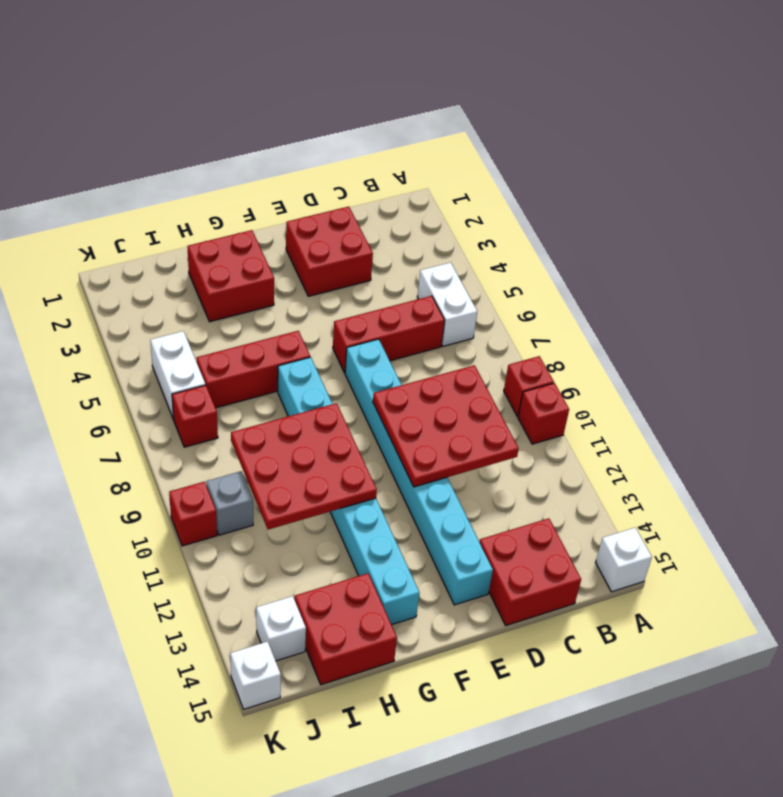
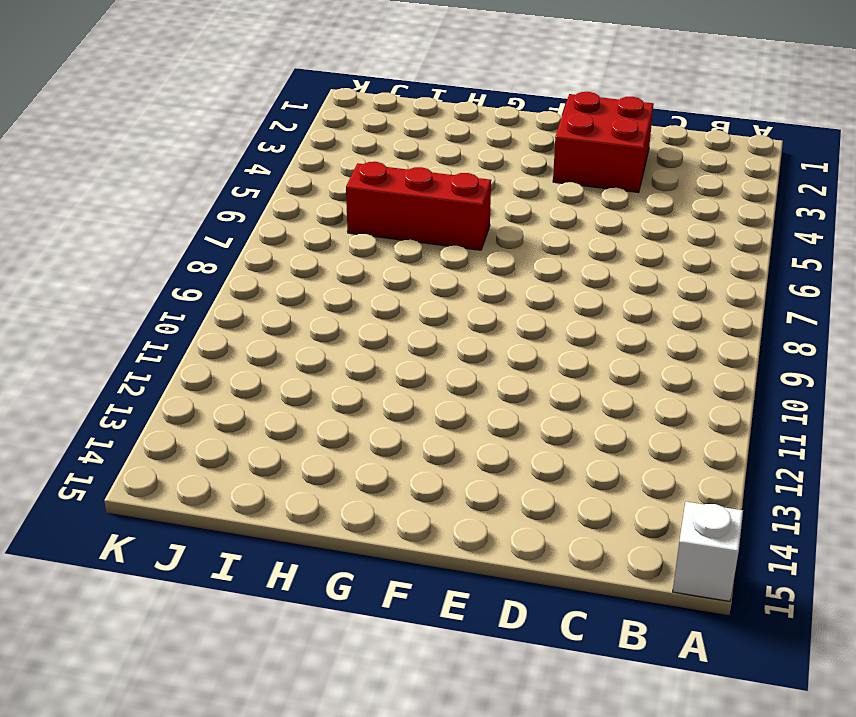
none -> red brick A9 level 1
none -> red brick A10 level 1
none -> white brick B5:B6 level 1

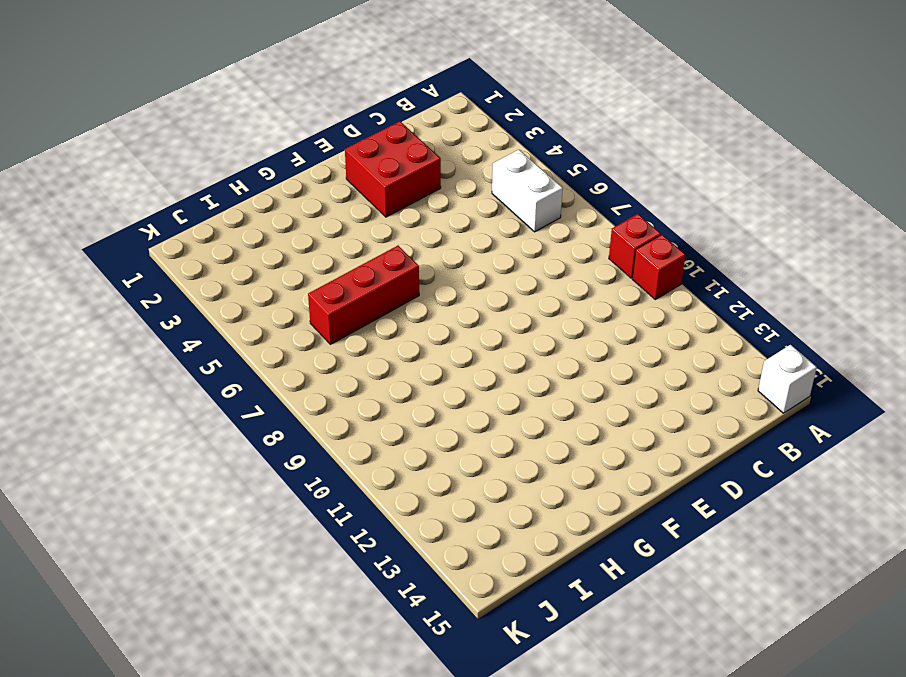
none -> red brick C6:E6 level 1
none -> red brick C14:D15 level 1
none -> cyan brick E7:E14 level 1

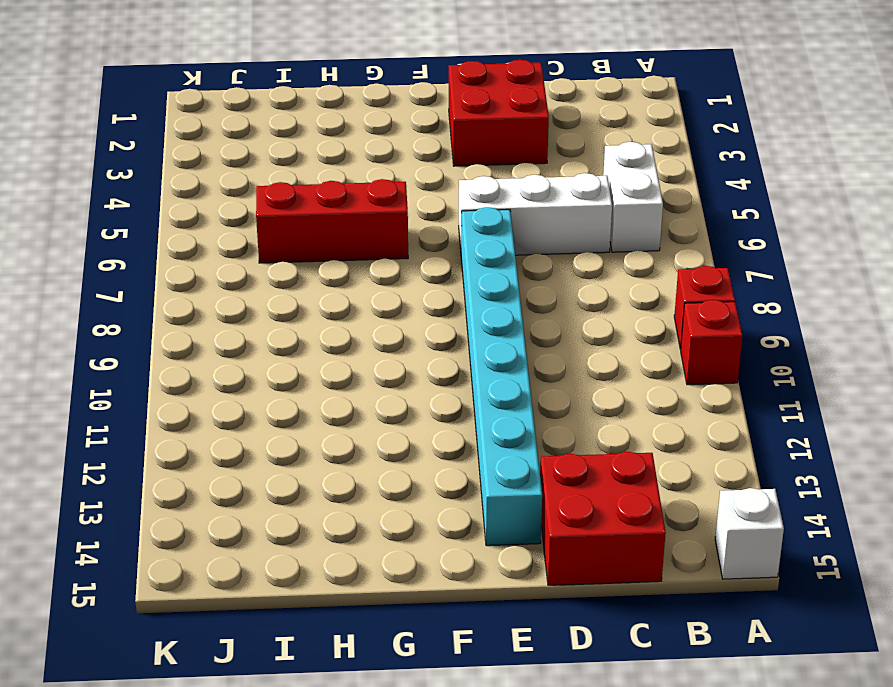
white brick C6:E6 level 1 -> red brick C6:E6 level 1
none -> red brick G2:H3 level 1
none -> cyan brick G7:G14 level 1
none -> red brick H14:I15 level 1

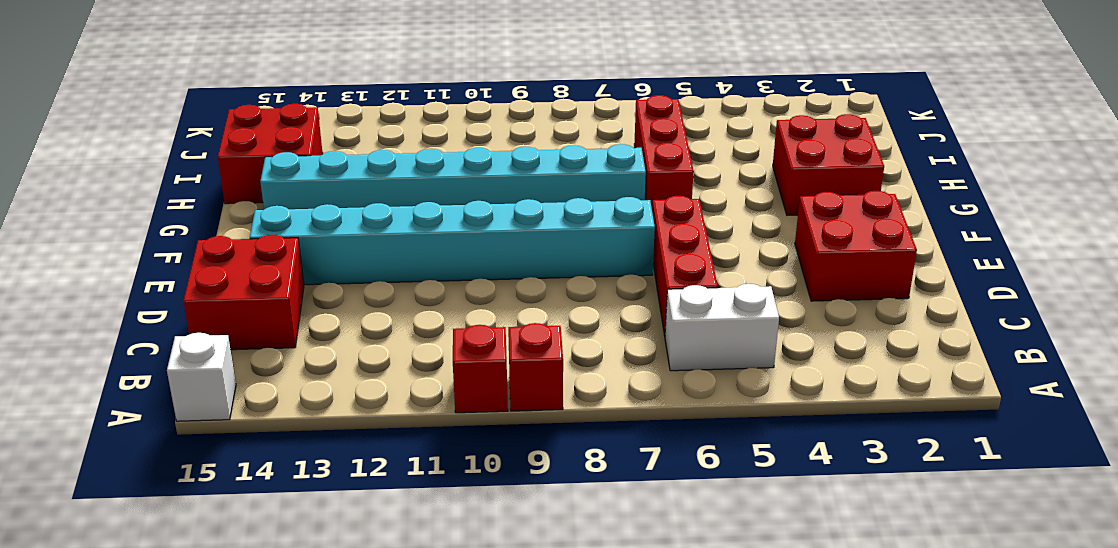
none -> white brick J5:J6 level 1
none -> red brick J7 level 1
none -> grey brick J10 level 1

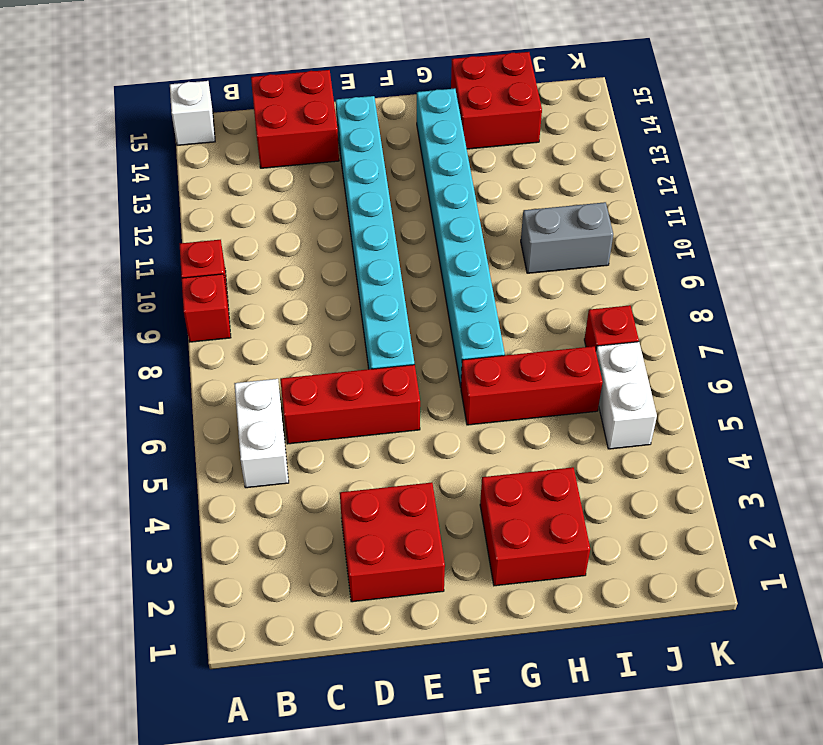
grey brick I10:J10 level 1 -> grey brick J10 level 1
none -> white brick J14 level 1
none -> red brick K10 level 1
none -> white brick K15 level 1

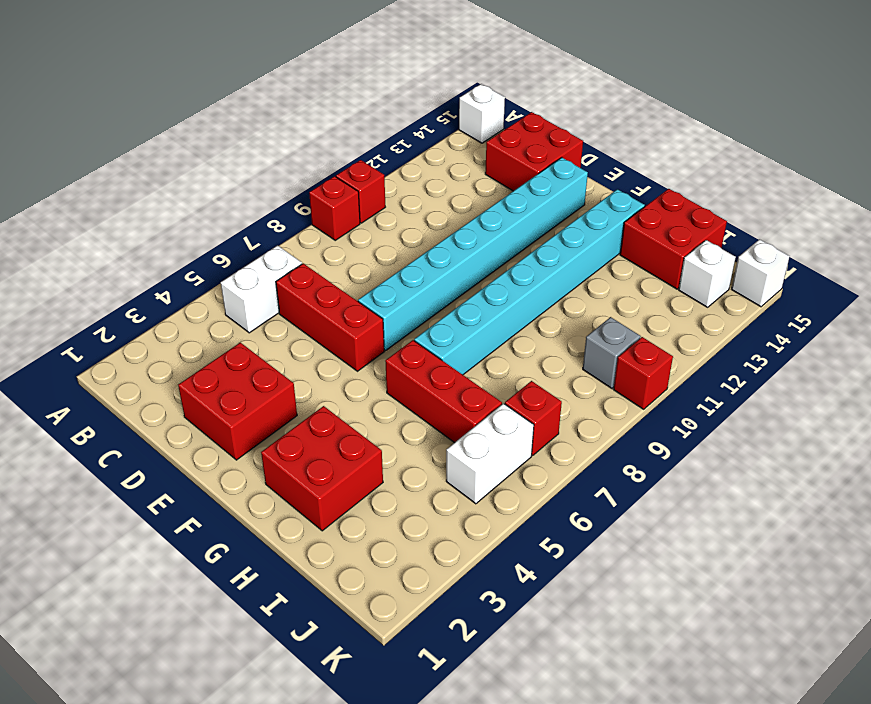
none -> red plate C9:E11 level 2
none -> red plate G9:I11 level 2

